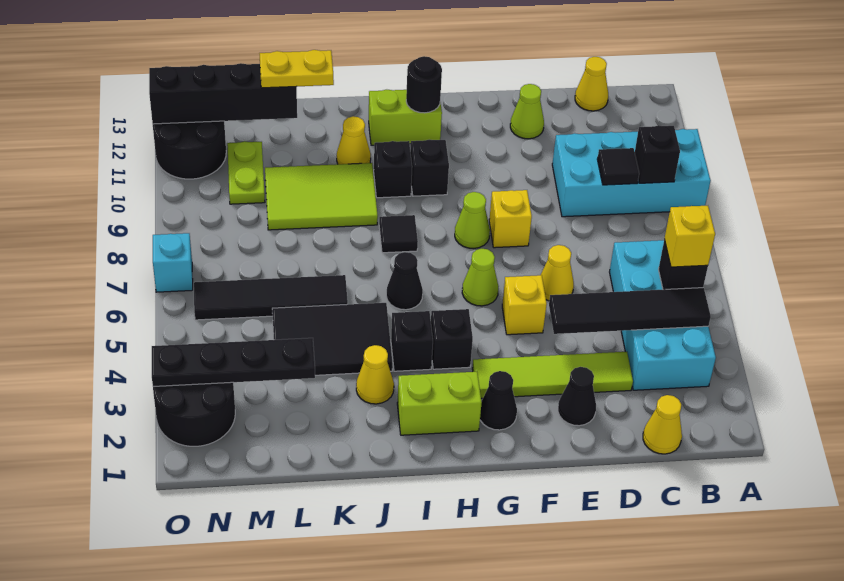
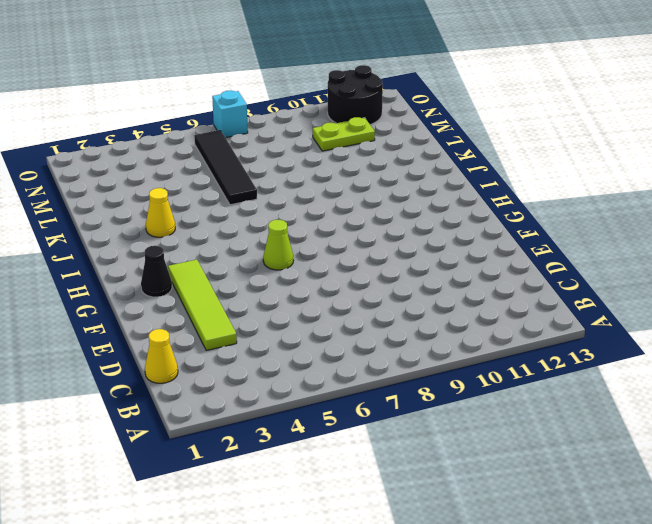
none -> cyan brick A9:D10 level 1
none -> cyan brick B3:C6 level 1
none -> yellow cone C13 level 1
none -> black cone E2 level 1

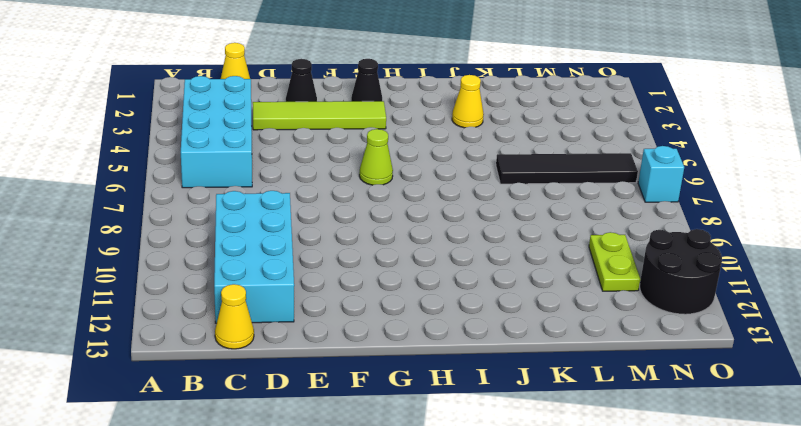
cyan brick C9:D12 level 1 -> cyan brick A9:D10 level 1
none -> yellow cone E6 level 1
none -> lime cone E12 level 1
none -> yellow brick F5 level 1
none -> yellow brick F8 level 1

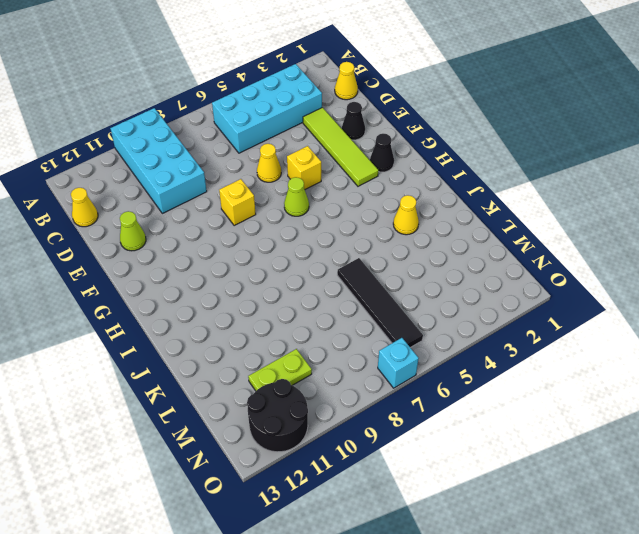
none -> lime cone G8 level 1
none -> lime brick H2:I2 level 1
none -> black brick H4 level 1
none -> black brick H10 level 1

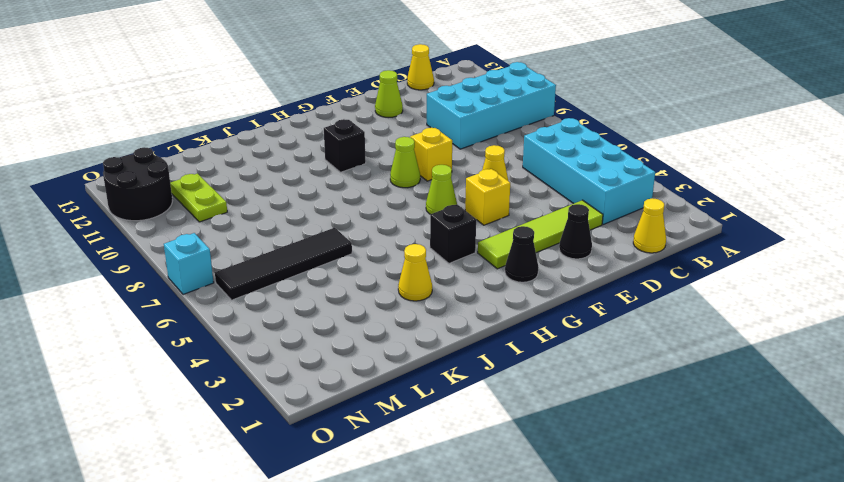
none -> lime brick H2:I2 level 1
none -> lime brick H12:I12 level 1
none -> black brick I4 level 1
none -> black cone I6 level 1

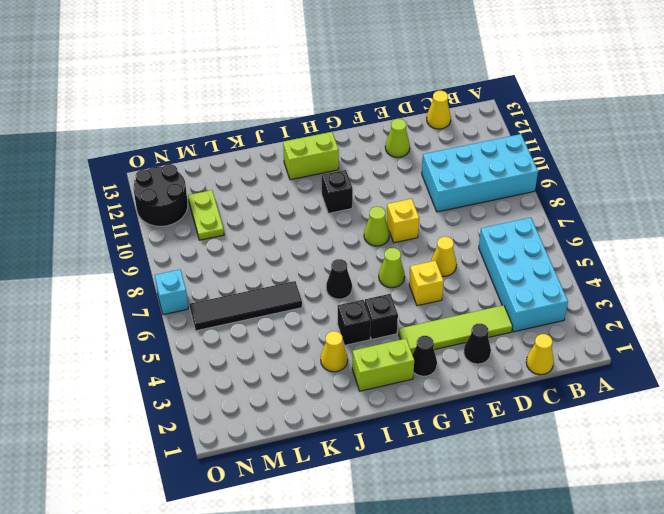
none -> black tile I8 level 1
none -> black brick I10 level 1
none -> black tile J4:L5 level 1
none -> lime tile J9:L10 level 1

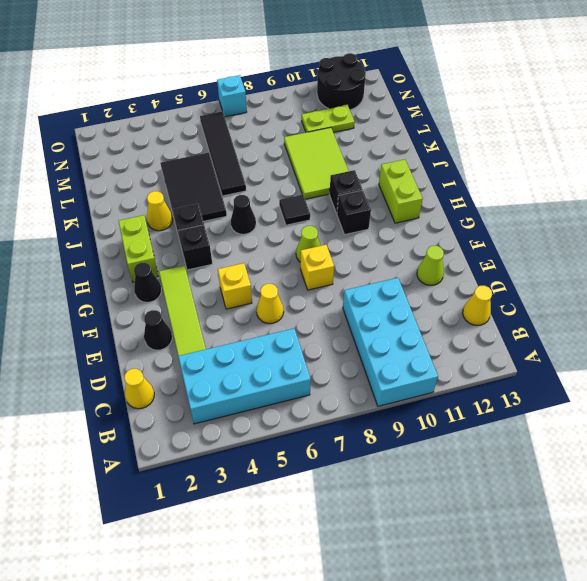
none -> lime cone G6 level 1
none -> yellow cone J11 level 1
none -> black round brick N2:O3 level 1
none -> black tile B4:E4 level 2

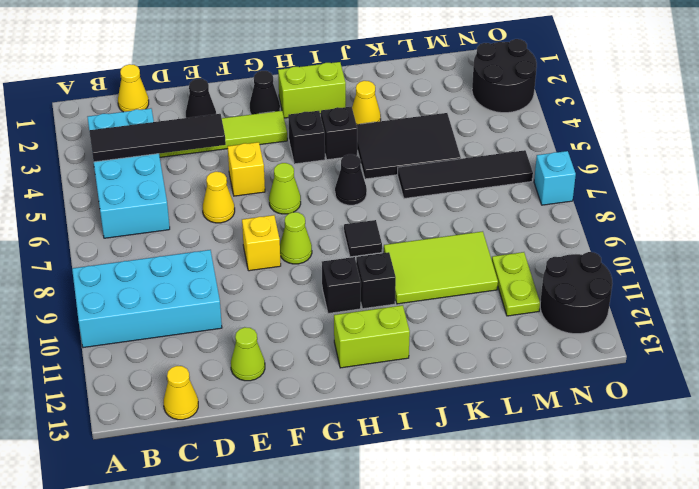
none -> yellow cone J11 level 1
none -> black brick B5 level 2
none -> black brick B9 level 2
none -> black tile C9 level 2

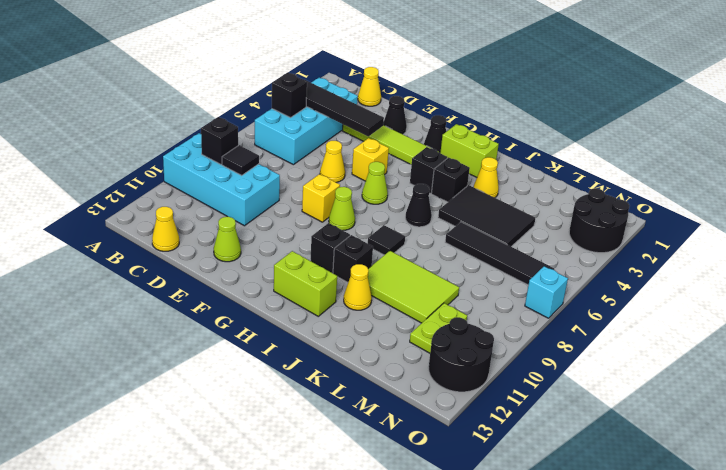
none -> black round brick H12 level 2
none -> black plate L3:O3 level 2
none -> black brick L12:O12 level 2
none -> yellow brick B5 level 3

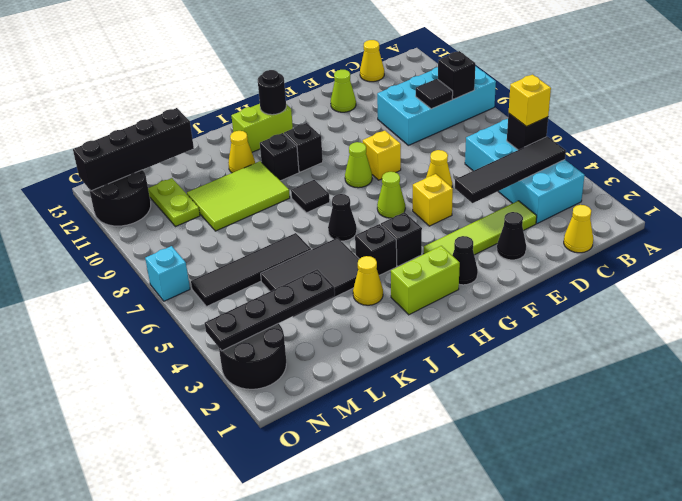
none -> yellow plate K12:L12 level 3

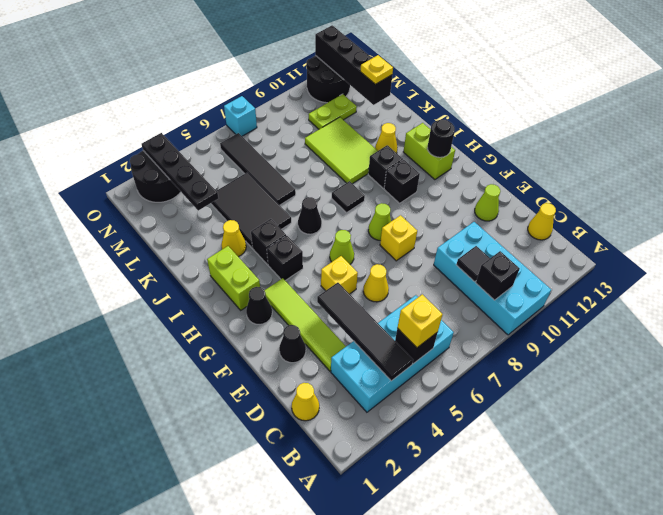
yellow plate L12 level 3 -> yellow plate K12:L12 level 3

